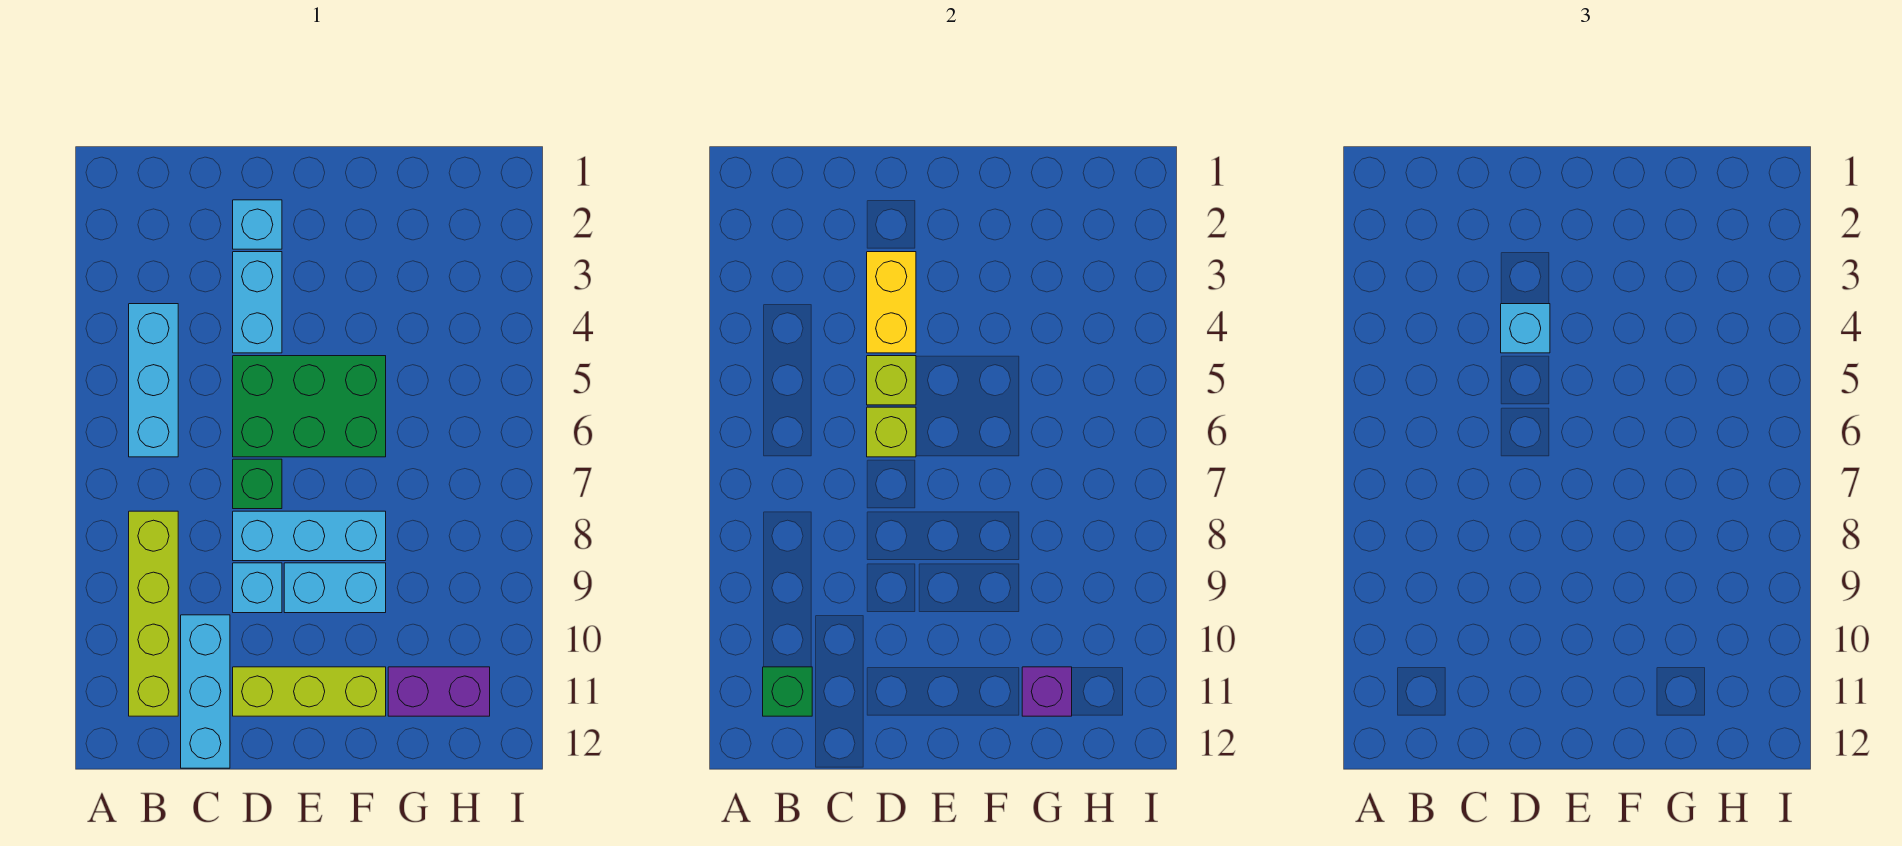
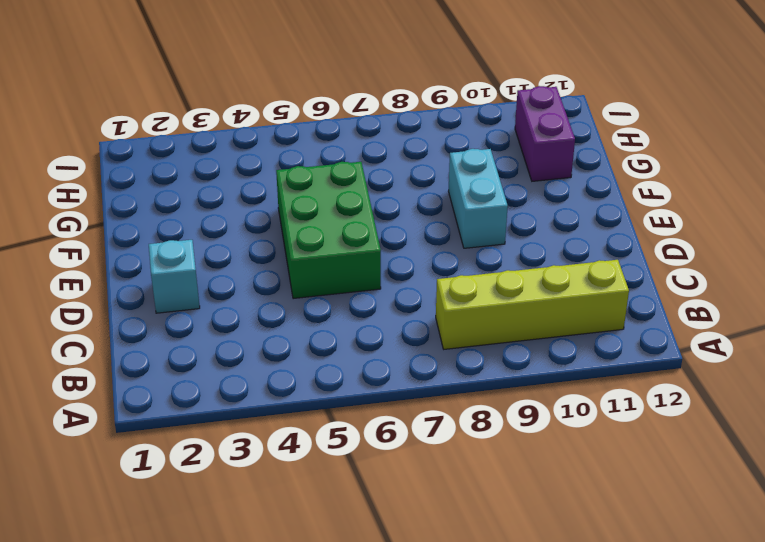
none -> cyan brick B4:B6 level 1
none -> cyan brick C10:C12 level 1
none -> cyan brick D3:D4 level 1

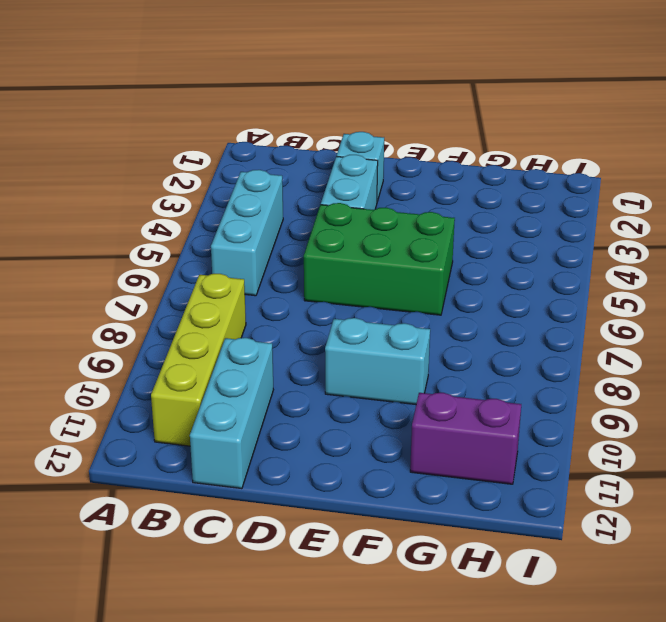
none -> green brick D7 level 1
none -> cyan brick D8:F8 level 1
none -> cyan brick D9 level 1

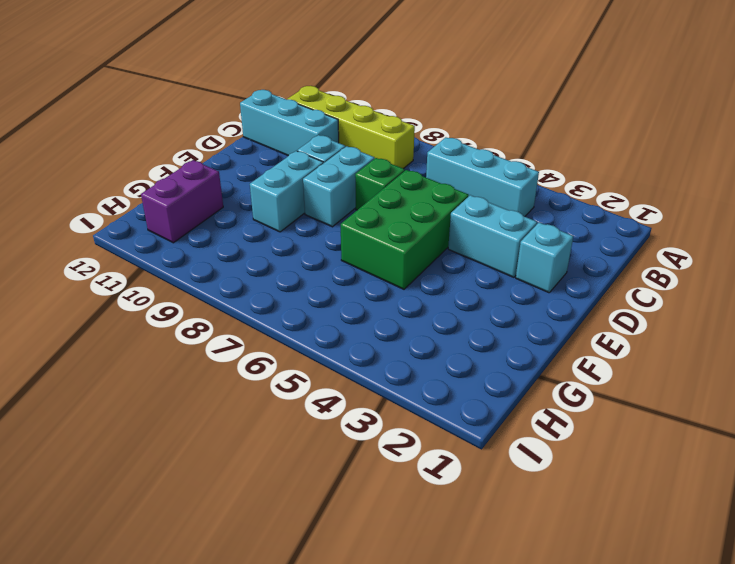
cyan brick D8:E8 level 1 -> cyan brick D8:F8 level 1
none -> lime brick D11:F11 level 1
none -> green brick B11 level 2
none -> yellow brick D3:D4 level 2

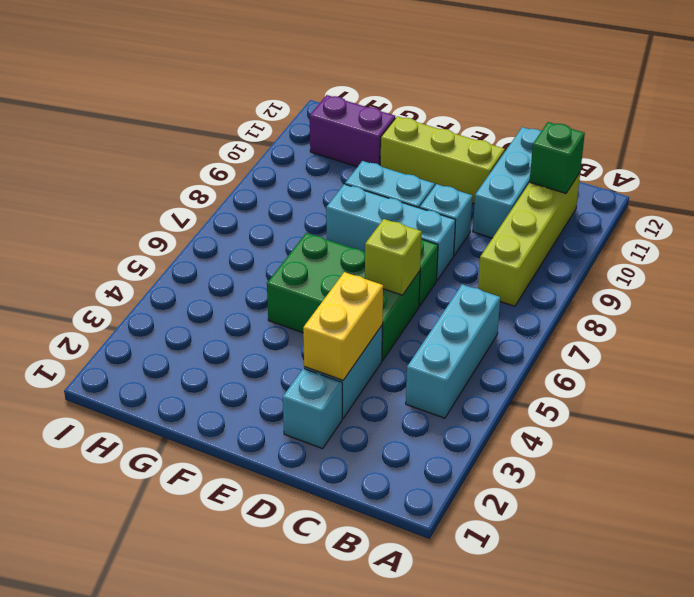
none -> lime brick D5 level 2
none -> purple brick G11 level 2
none -> cyan brick D4 level 3

